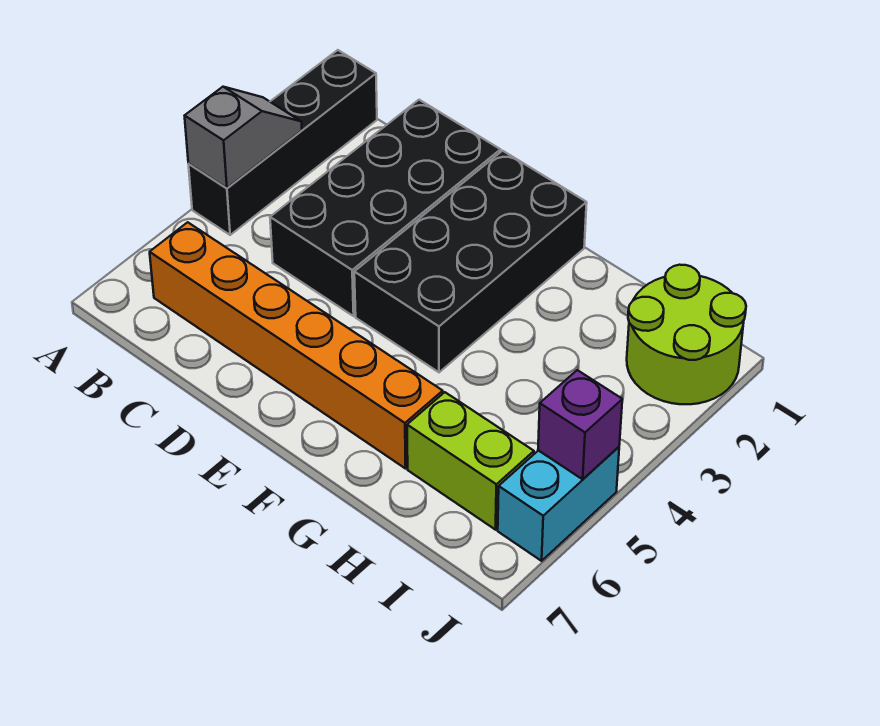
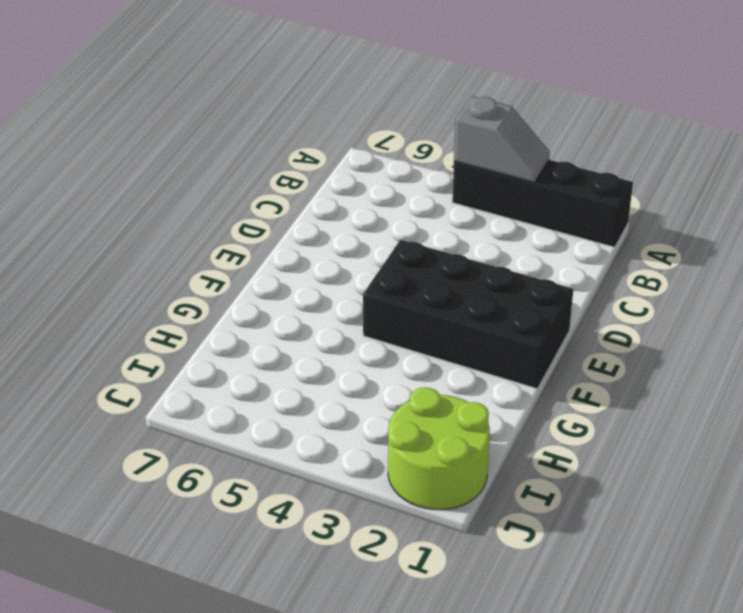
none -> orange brick B6:G6 level 1
none -> black brick C1:D4 level 1

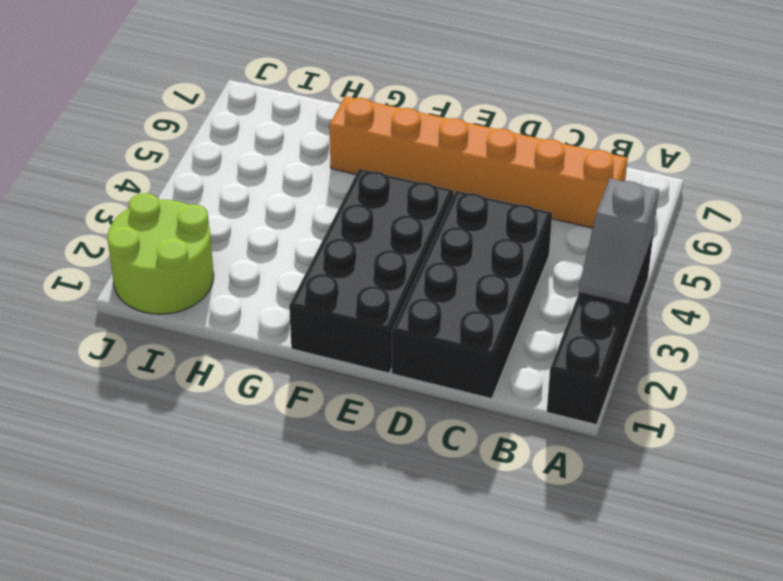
none -> lime brick H6:I6 level 1
none -> cyan brick J5:J6 level 1

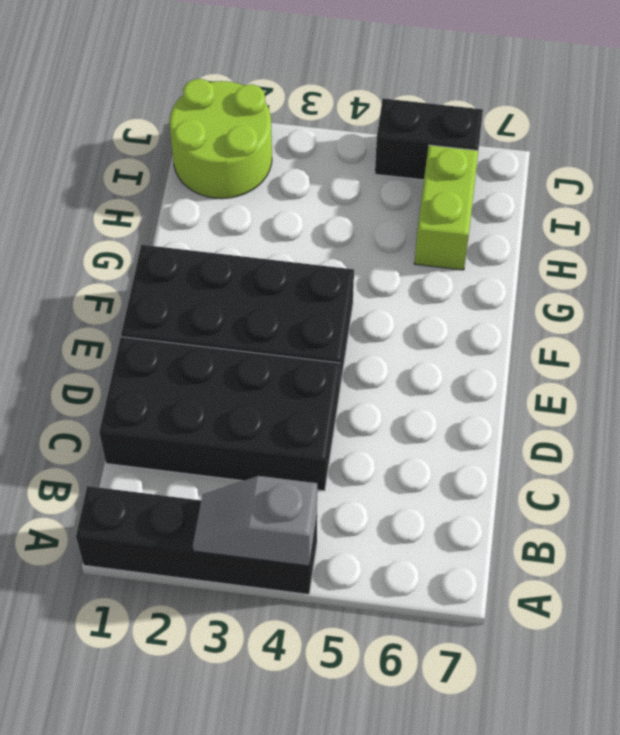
black brick J5:J6 level 1 -> cyan brick J5:J6 level 1
none -> orange brick B6:G6 level 1
none -> purple brick J5 level 2

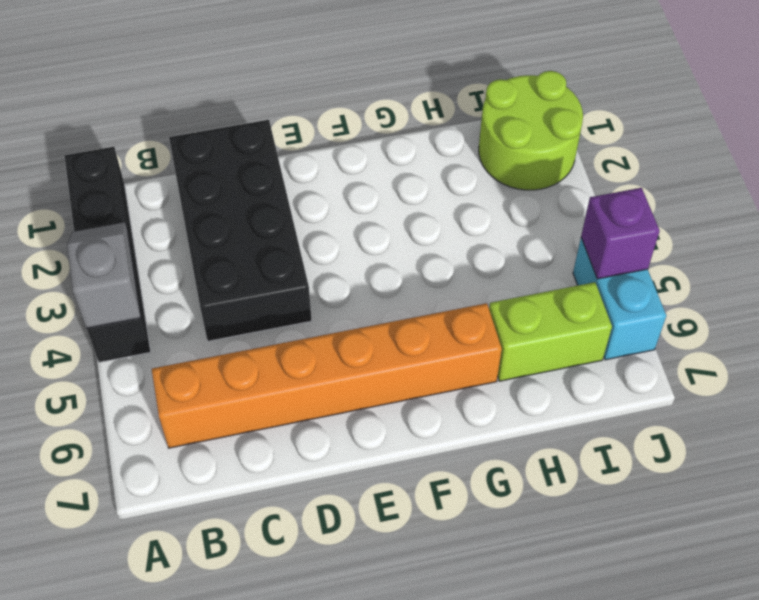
none -> black brick E1:F4 level 1

